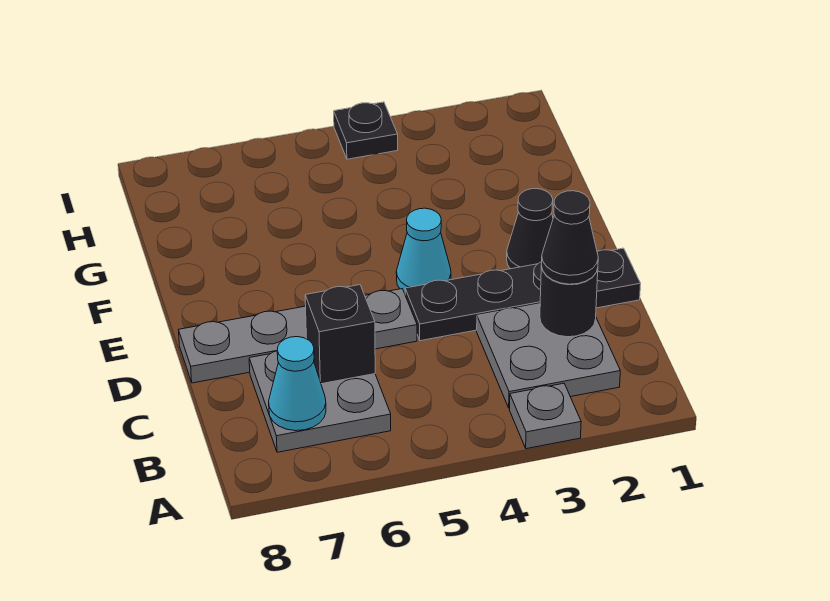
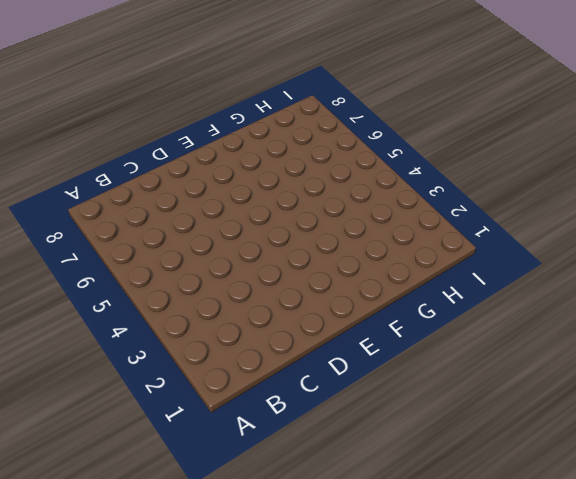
none -> grey plate A3 level 1
none -> grey plate B2:C3 level 1
none -> grey plate B6:C7 level 1

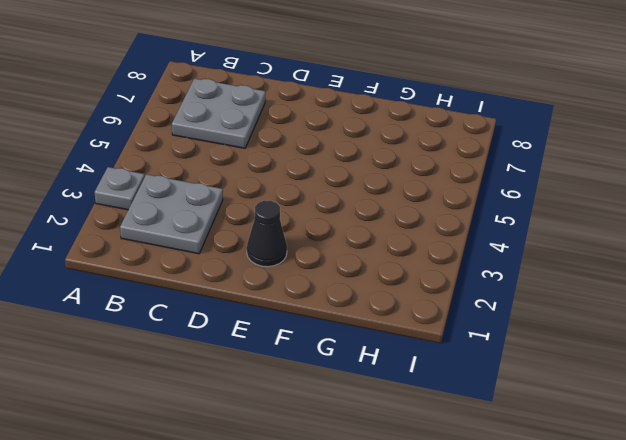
none -> black plate D1:D4 level 1
none -> grey plate D5:D8 level 1
none -> cyan cone E4 level 1

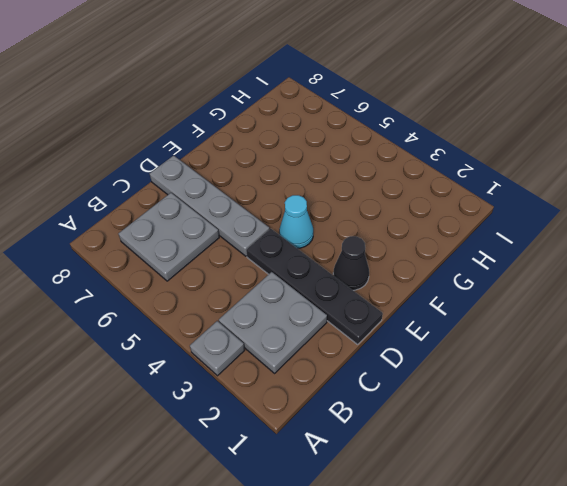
none -> black plate I4 level 1
none -> cyan cone B7 level 2
none -> black round brick C2 level 2

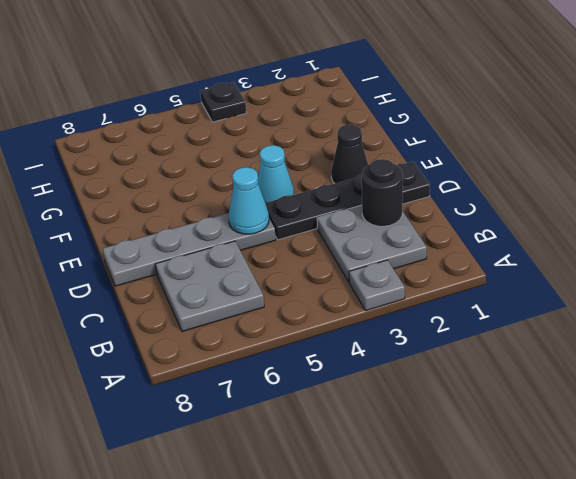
cyan cone D5 level 2 -> cyan cone B7 level 2
none -> black brick C6 level 2
none -> black cone C2 level 3

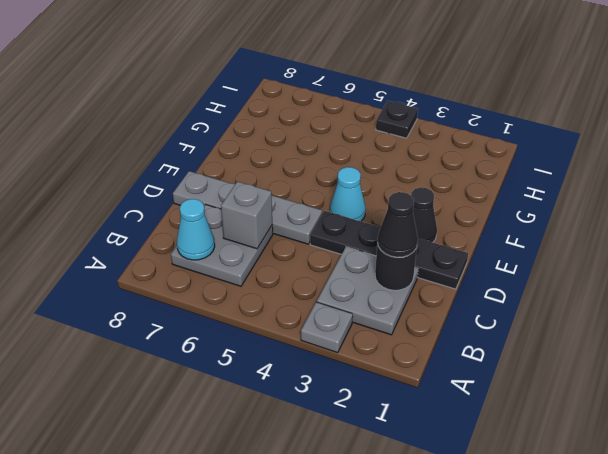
grey brick C6 level 2 -> black brick C6 level 2

